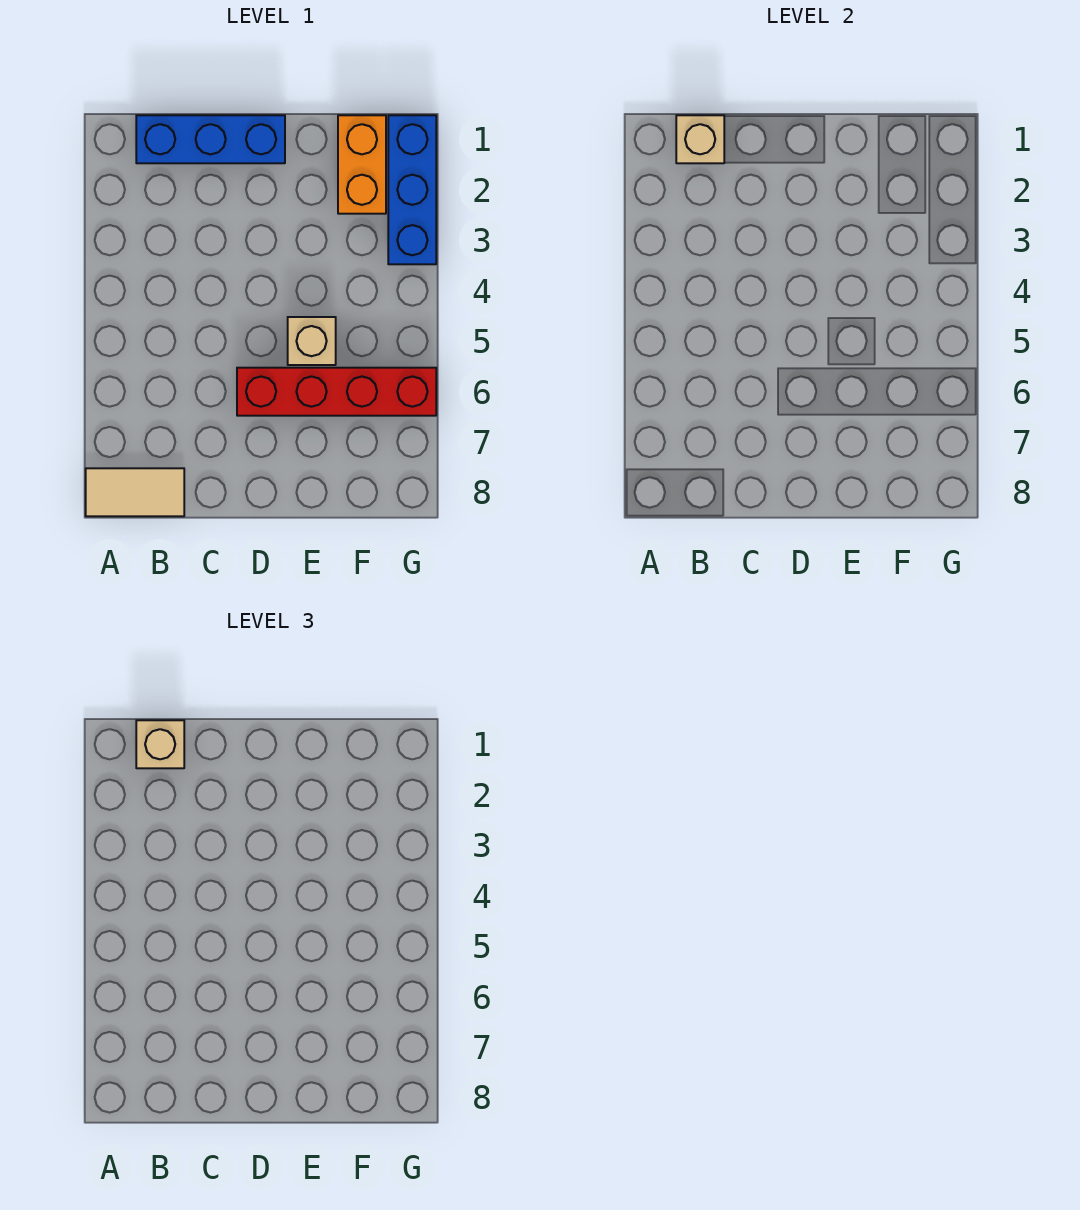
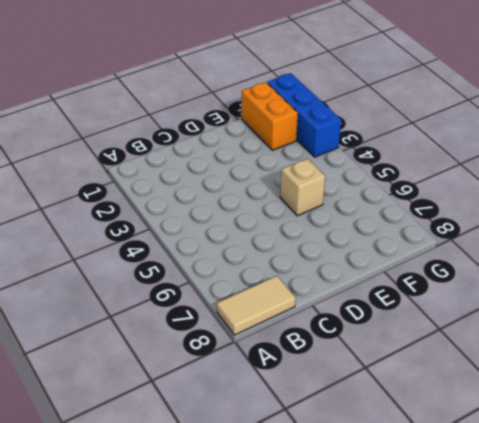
none -> blue brick B1:D1 level 1
none -> red brick D6:G6 level 1

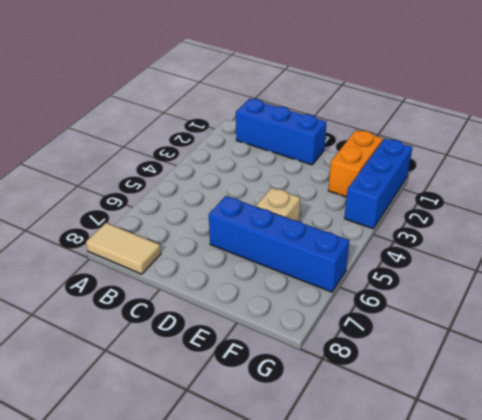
blue brick D6:G6 level 1 -> red brick D6:G6 level 1
none -> tan brick B1 level 2
none -> tan brick B1 level 3

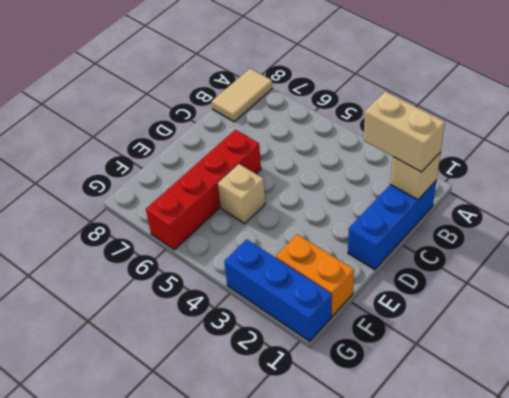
tan brick B1:B2 level 3 -> tan brick B1 level 3

